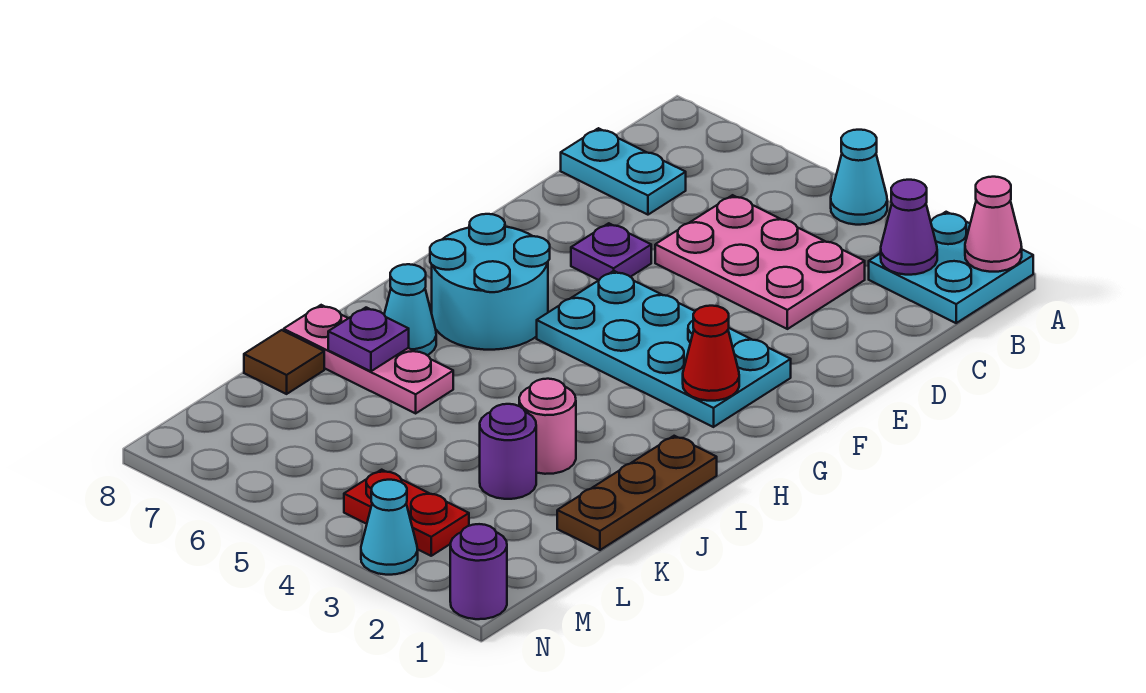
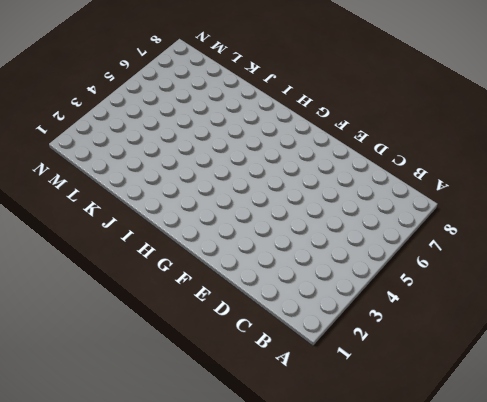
none -> cyan plate A1:B2 level 1
none -> cyan cone A4 level 1
none -> pink plate C3:D5 level 1

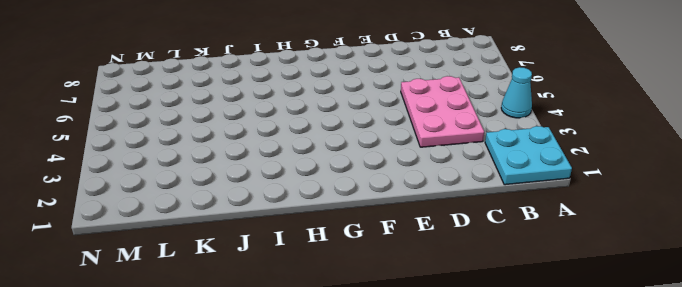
none -> cyan plate C7:C8 level 1
none -> purple plate E6 level 1
none -> cyan plate F2:G5 level 1

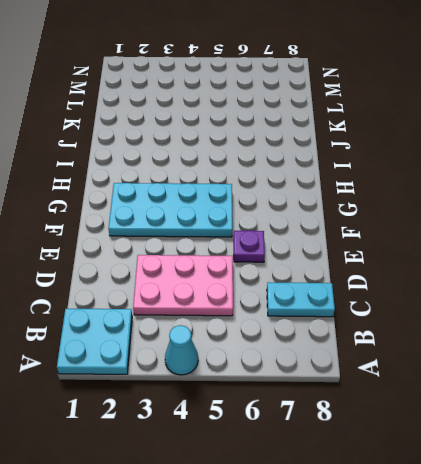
none -> cyan round brick G6:H7 level 1
none -> brown plate I1:K1 level 1
none -> cyan cone I7 level 1

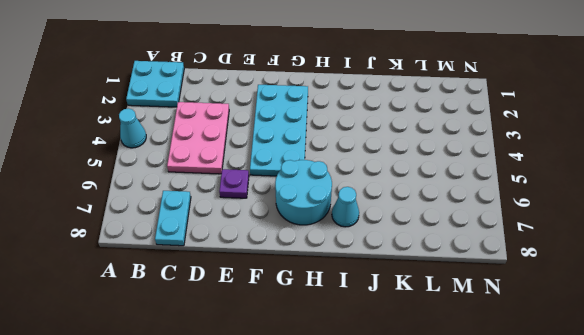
none -> brown plate I1:K1 level 1
none -> pink round brick J3 level 1
none -> pink plate J6:J8 level 1

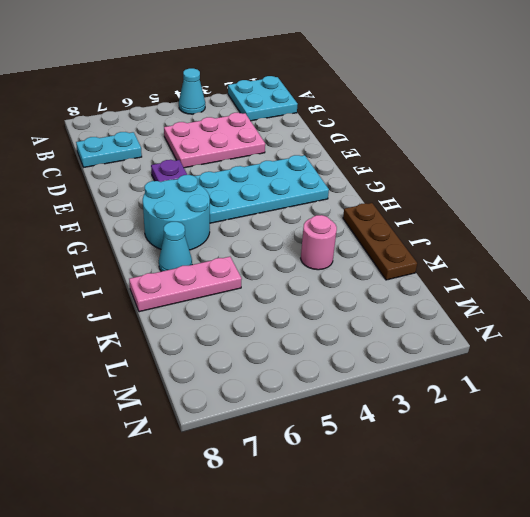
none -> purple round brick K3 level 1
none -> brown tile K8 level 1
none -> red plate M3:M4 level 1

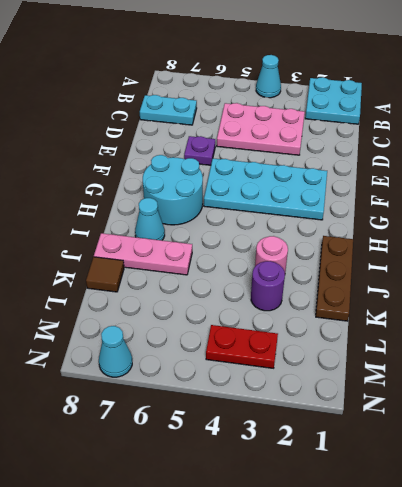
cyan cone N7 level 1 -> cyan cone N3 level 1
none -> purple round brick N1 level 1
none -> pink cone A1 level 2
none -> purple cone B2 level 2

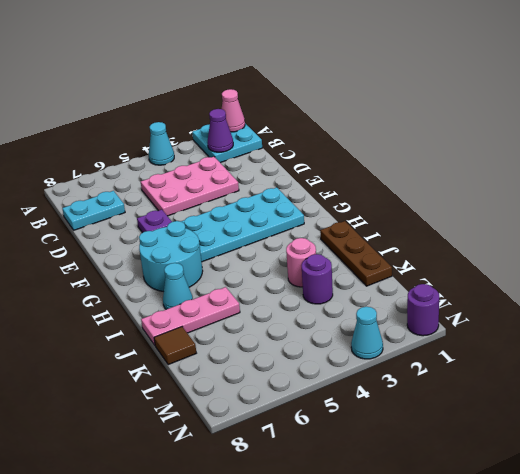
none -> red plate M3:M4 level 1
none -> red cone G2 level 2
none -> purple plate J7 level 2

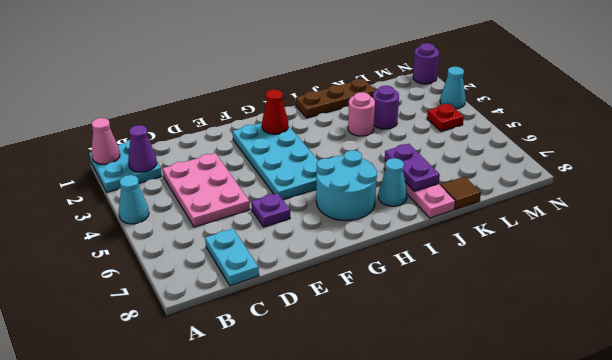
purple plate J6:J7 level 2 -> purple plate J7 level 2
red plate M4 level 1 -> red plate M3:M4 level 1

